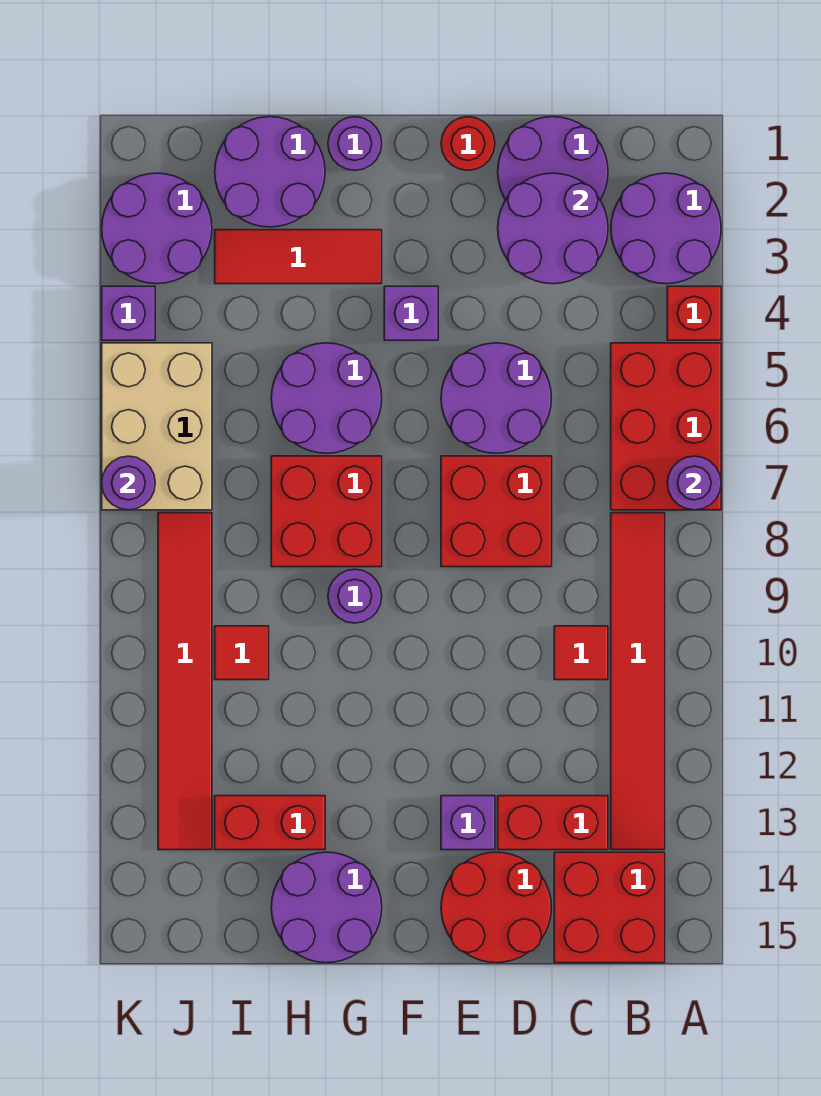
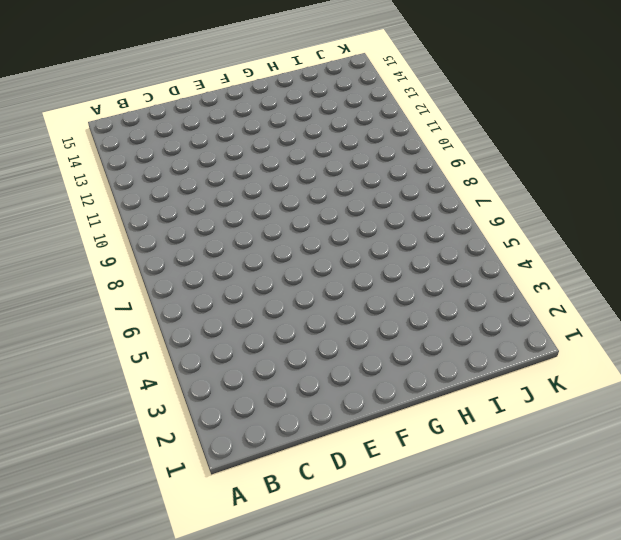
none -> purple round brick A2:B3 level 1
none -> red brick A4 level 1
none -> red brick A5:B7 level 1
none -> red tile B8:B13 level 1

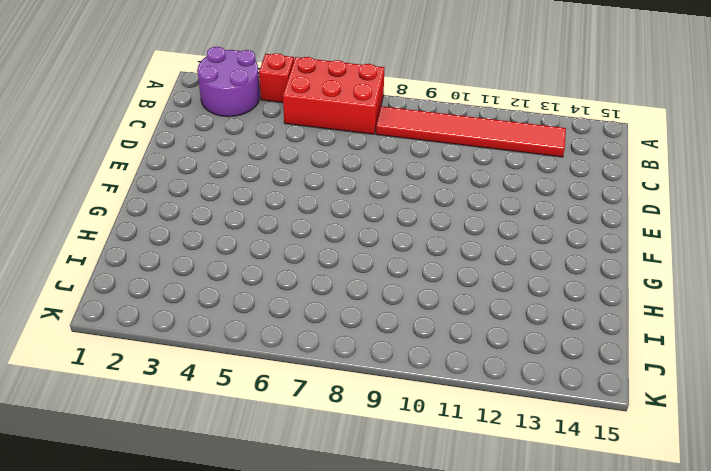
none -> red brick B14:C15 level 1
none -> purple round brick C1:D2 level 1
none -> red tile C10 level 1
none -> red brick C13:D13 level 1

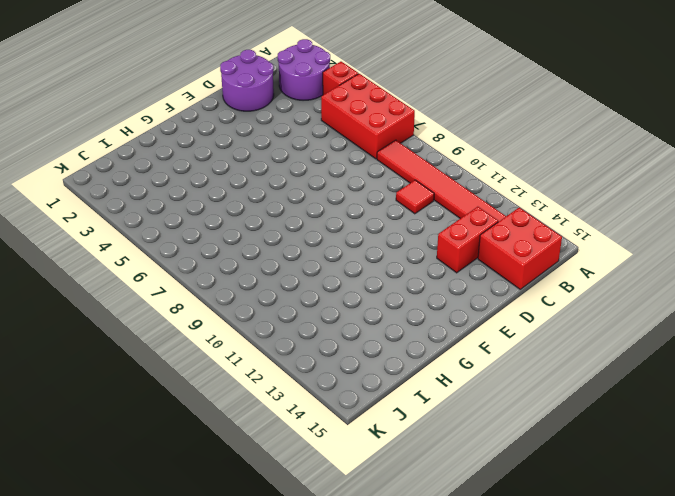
none -> purple round brick D5:E6 level 1
none -> red brick D7:E8 level 1
none -> red round brick D14:E15 level 1
none -> red round brick E1 level 1

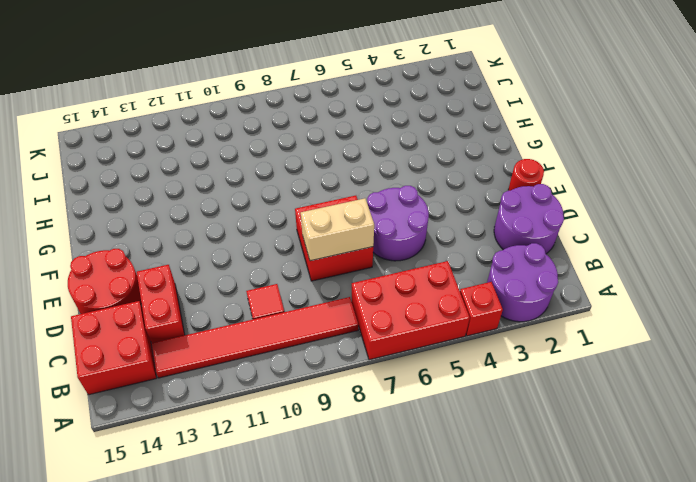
tan brick D7:D8 level 2 -> none
none -> purple brick E13 level 1
none -> purple brick F4 level 1
none -> purple round brick G1 level 1
none -> red tile G3:I3 level 1

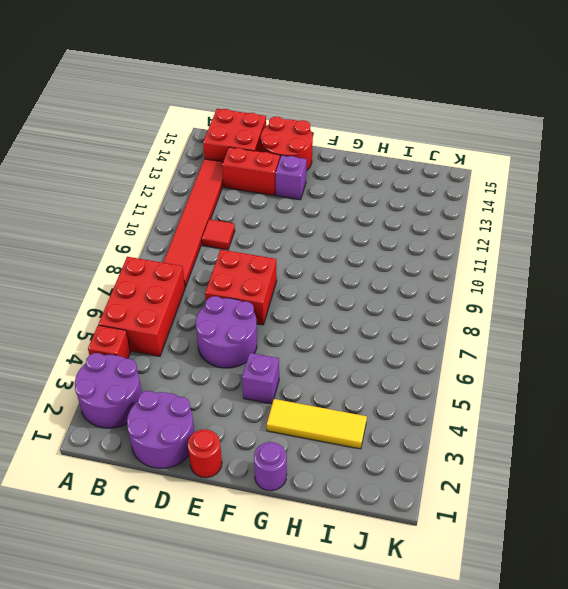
yellow tile G3:I3 level 1 -> red tile G3:I3 level 1
none -> purple round brick G5:H6 level 1
none -> red brick G7:H8 level 1
none -> purple round brick G9 level 1
none -> purple round brick G14:H15 level 1

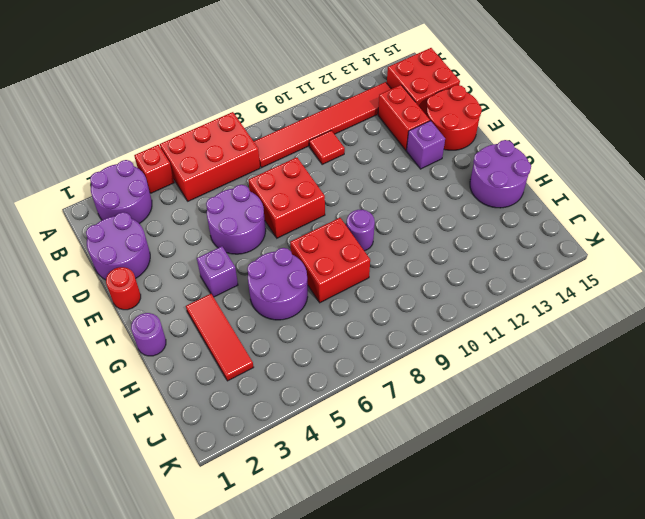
none -> purple round brick H1:I2 level 1
none -> red brick H13:I13 level 1
none -> red tile I10 level 1
none -> purple round brick J2:K3 level 1

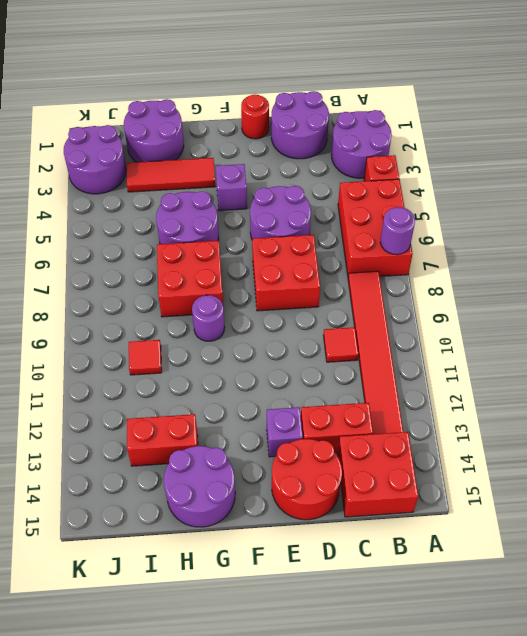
none -> purple round brick G1 level 1
none -> tan brick J5:K7 level 1
none -> red tile J8:J13 level 1
none -> purple brick K4 level 1

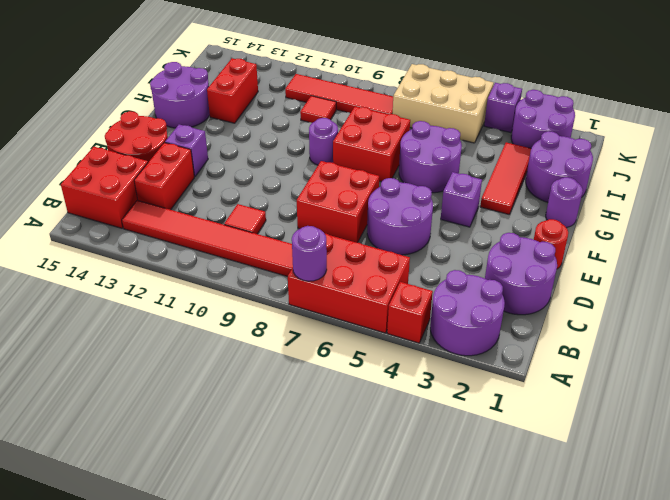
red tile J8:J11 level 1 -> red tile J8:J13 level 1
none -> purple round brick C2:D3 level 2
none -> purple round brick K7 level 2

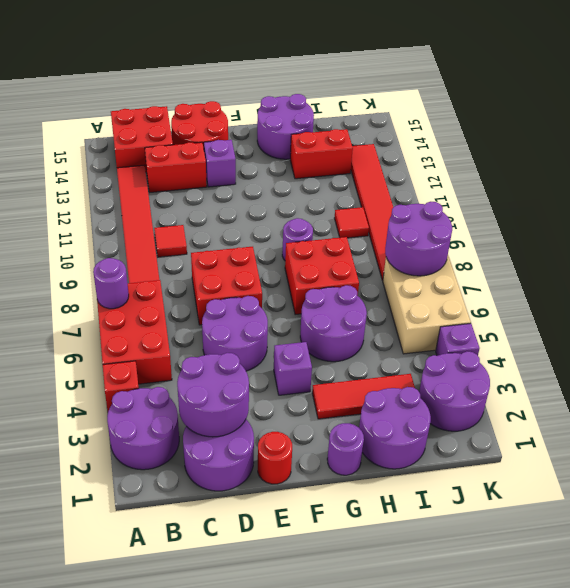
purple round brick J7:K8 level 2 -> purple round brick K7 level 2

